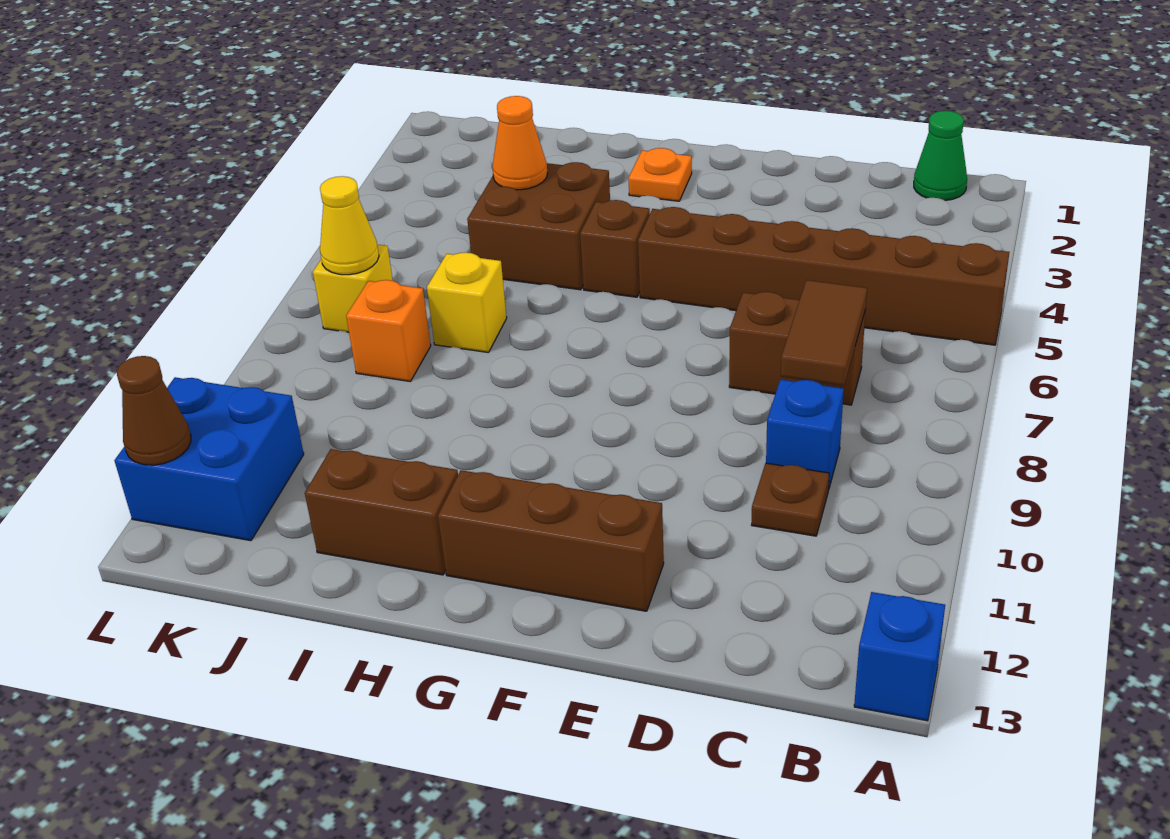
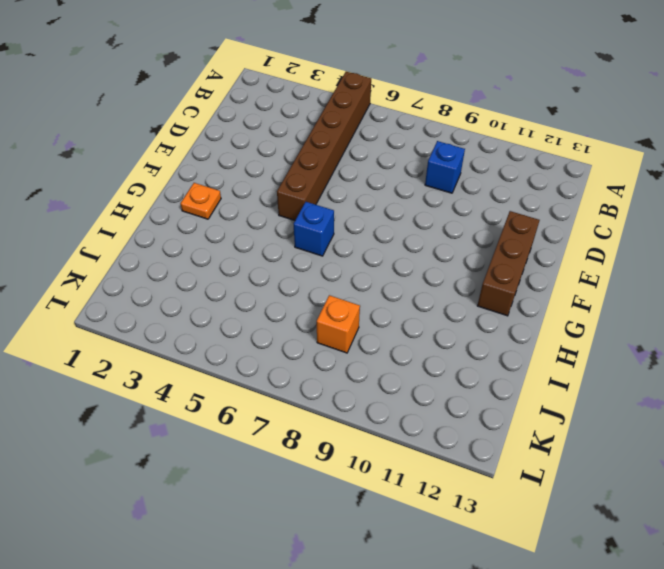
blue brick G6 level 1 -> blue brick A13 level 1
none -> green cone B1 level 1
none -> brown brick C7:D7 level 1
none -> brown plate C10 level 1

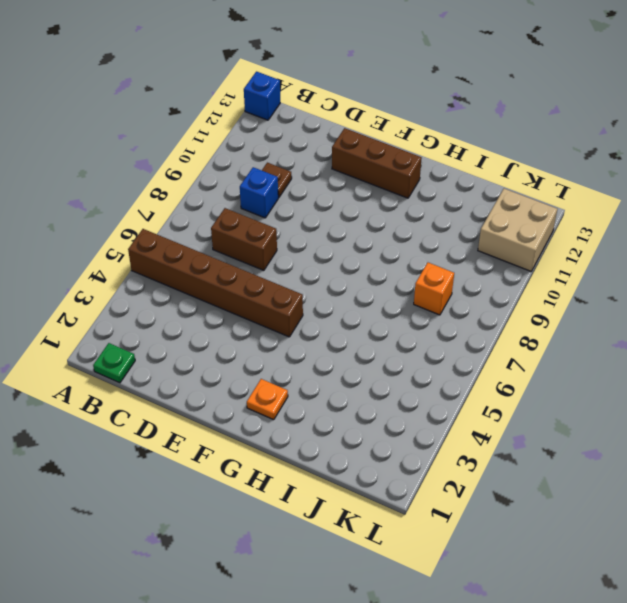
green plate B1 level 1 -> green cone B1 level 1
tan brick K11:L12 level 1 -> blue brick K11:L12 level 1
none -> brown brick G5 level 1
none -> brown brick H4:I5 level 1
none -> brown brick H12:I12 level 1

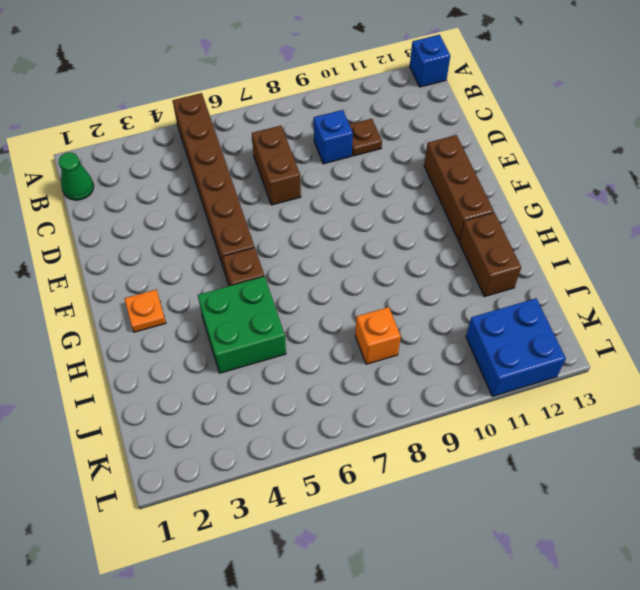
green brick H4:I5 level 1 -> brown brick H4:I5 level 1
none -> yellow brick I7 level 1
none -> yellow brick K7 level 1
none -> brown tile C7:C8 level 2

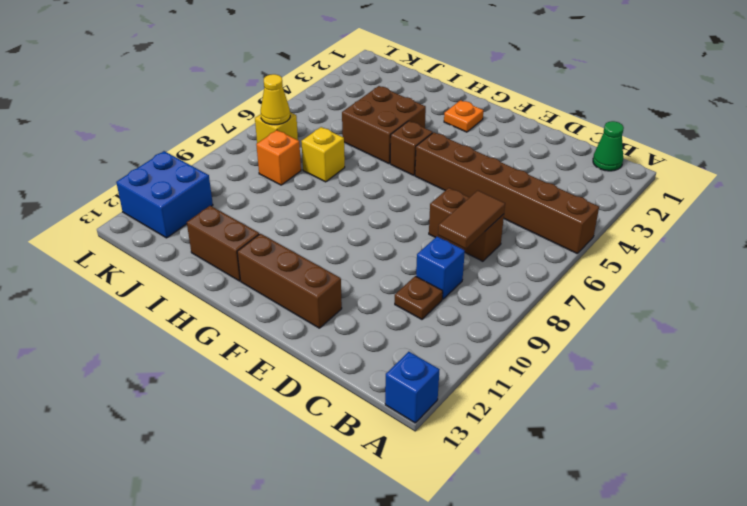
none -> orange cone I4 level 2
none -> brown cone L12 level 2

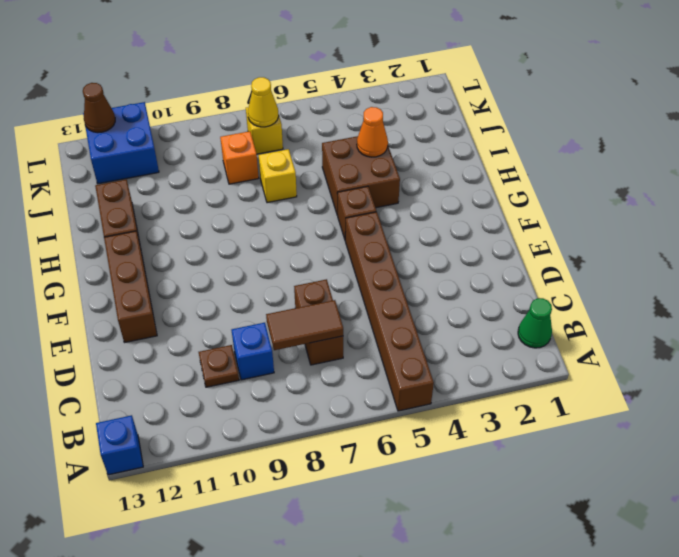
none -> orange plate G2 level 1

